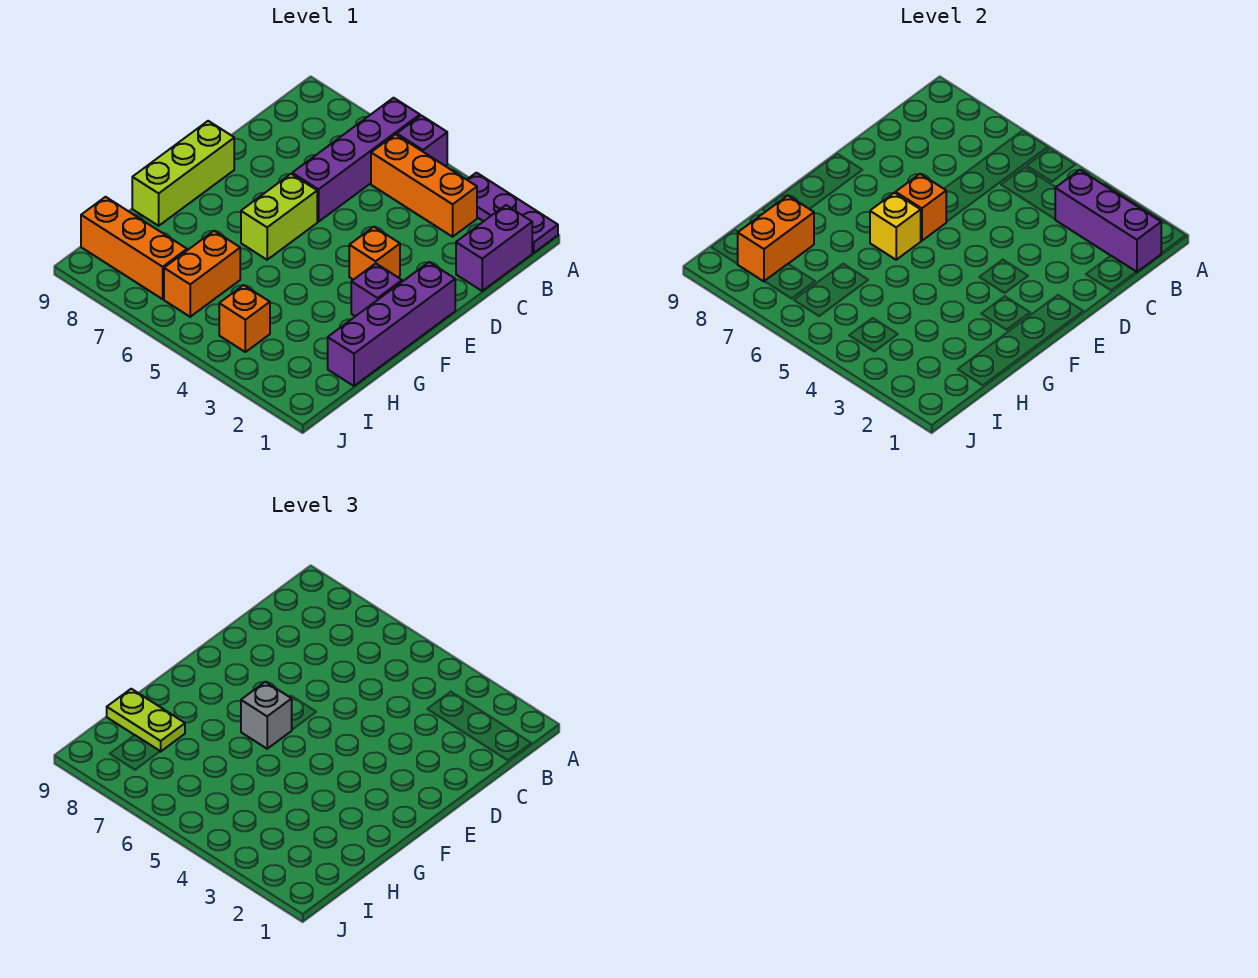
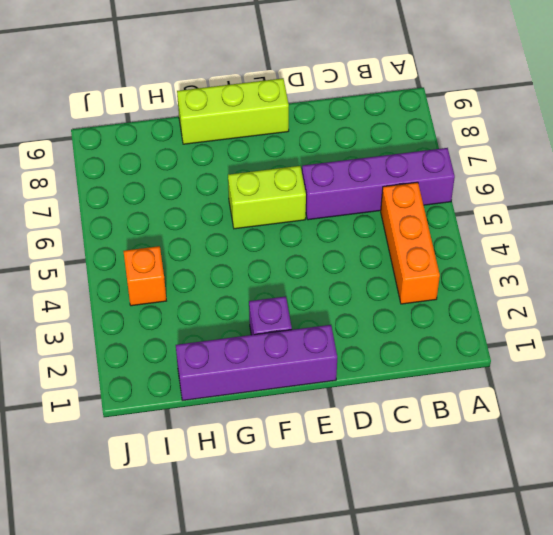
none -> purple plate A1:A3 level 1
none -> purple brick A5 level 1
none -> purple brick B1:C1 level 1

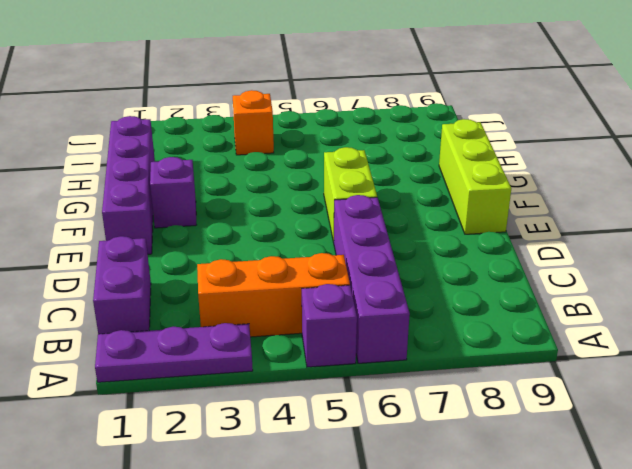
none -> orange brick E3 level 1
none -> orange brick H6:I6 level 1
none -> orange brick I7:I9 level 1

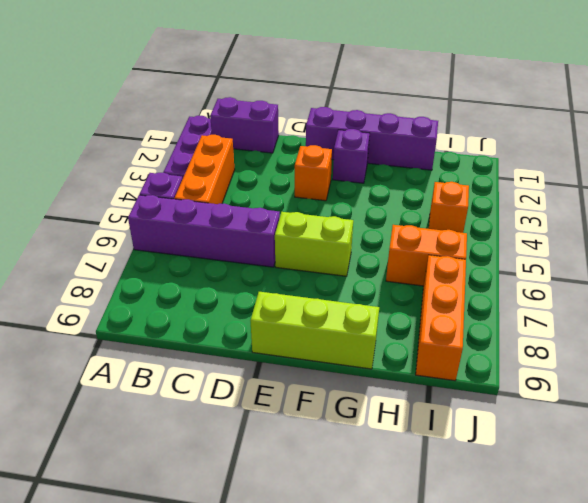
none -> purple brick B1:B3 level 2
none -> orange brick E6 level 2
none -> yellow brick F6 level 2

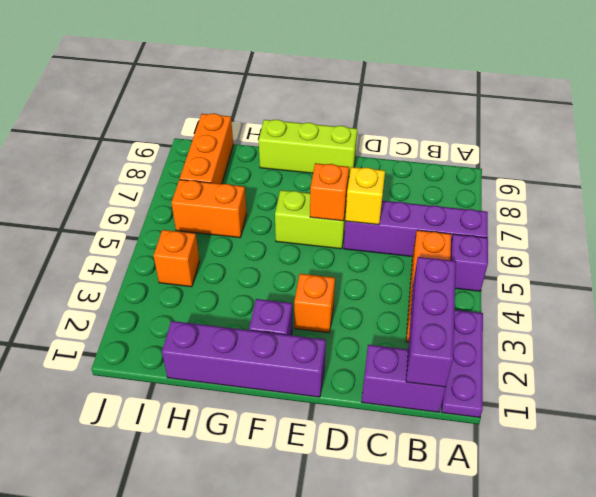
yellow brick D6 level 2 -> yellow brick F6 level 2
none -> orange brick H8:I8 level 2
none -> grey brick F6 level 3
none -> lime plate H8:H9 level 3

